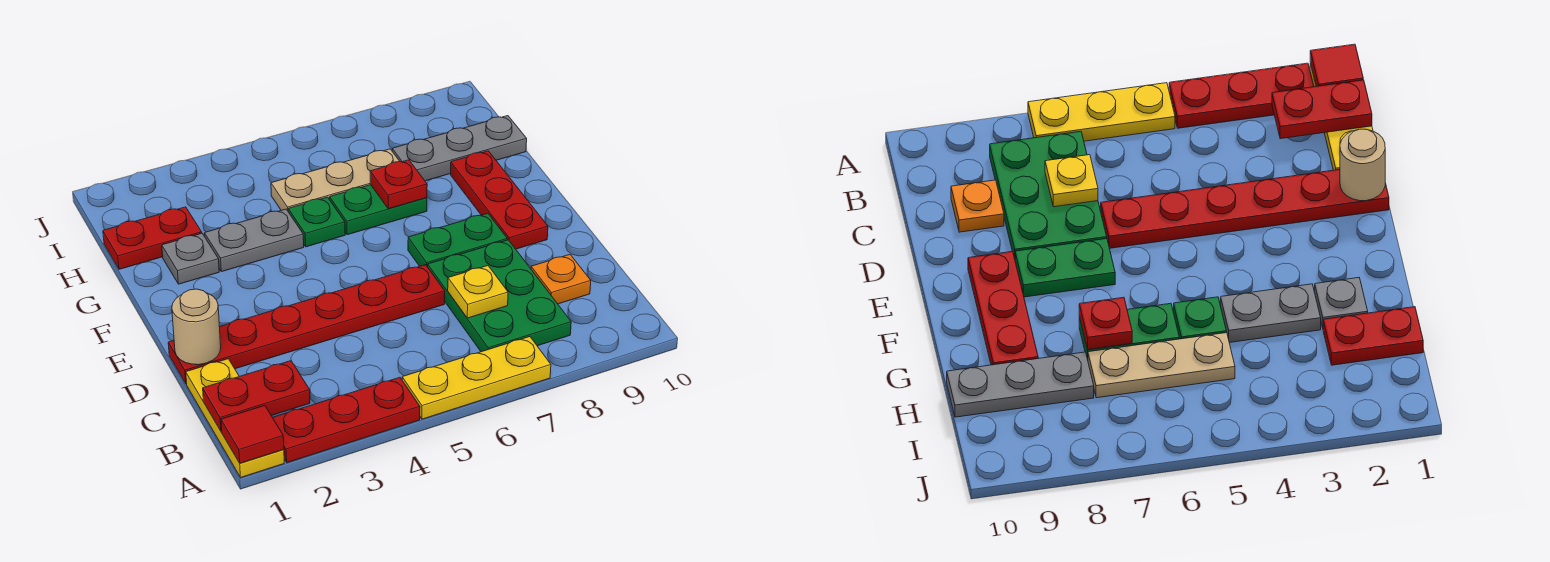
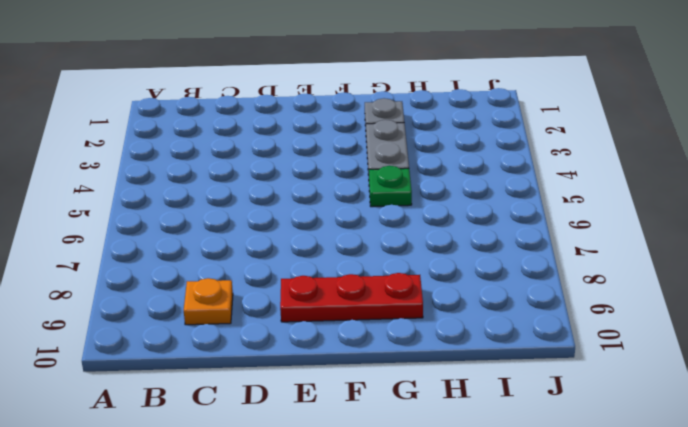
none -> yellow plate A1:C1 level 1
none -> red plate A2:A4 level 1
none -> yellow plate A5:A7 level 1

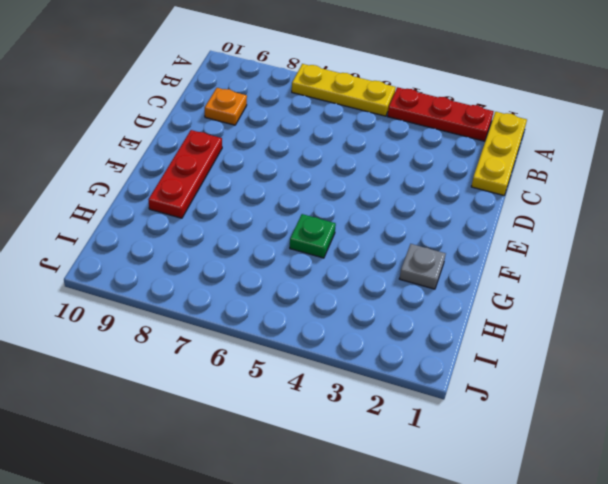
none -> green plate B7:D8 level 1
none -> red plate D1:D6 level 1
none -> green plate E7:E8 level 1

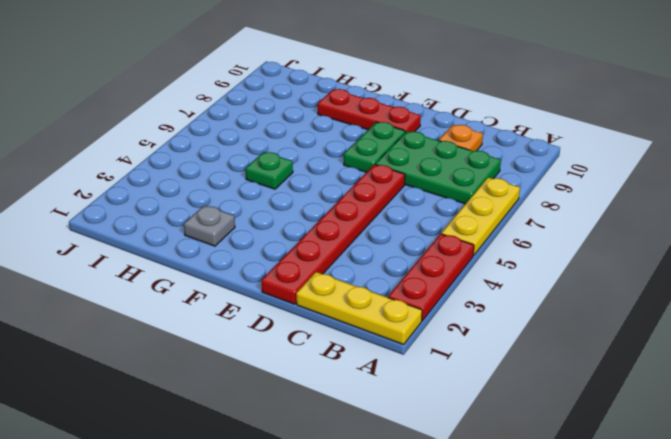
none -> grey plate G3:G4 level 1
none -> green plate G6:G7 level 1
none -> red plate H1:H2 level 1

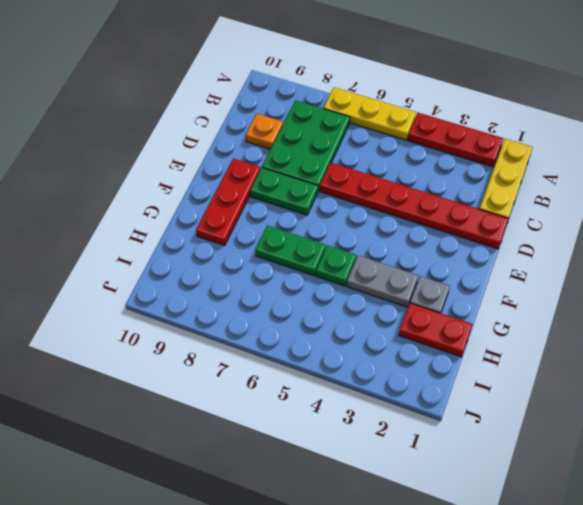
none -> tan plate H5:H7 level 1
none -> grey plate H8:H10 level 1
none -> red tile A1 level 2

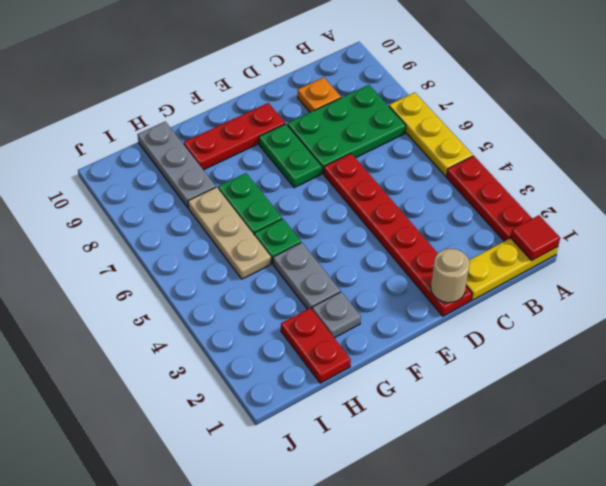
none -> red plate B1:B2 level 2
none -> yellow plate C7 level 2
none -> red plate G7 level 2

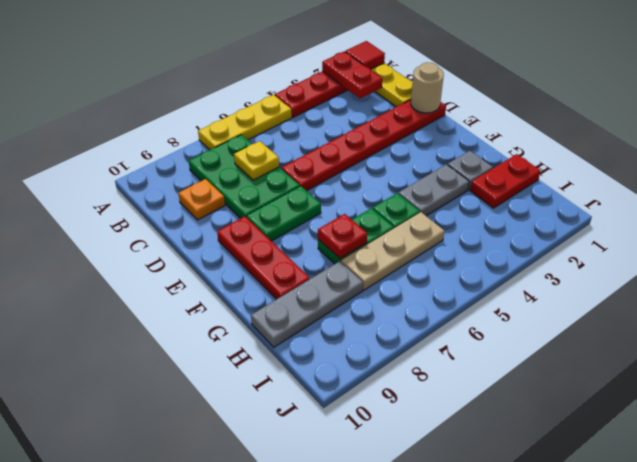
red plate A2:B2 level 2 -> red plate B1:B2 level 2

